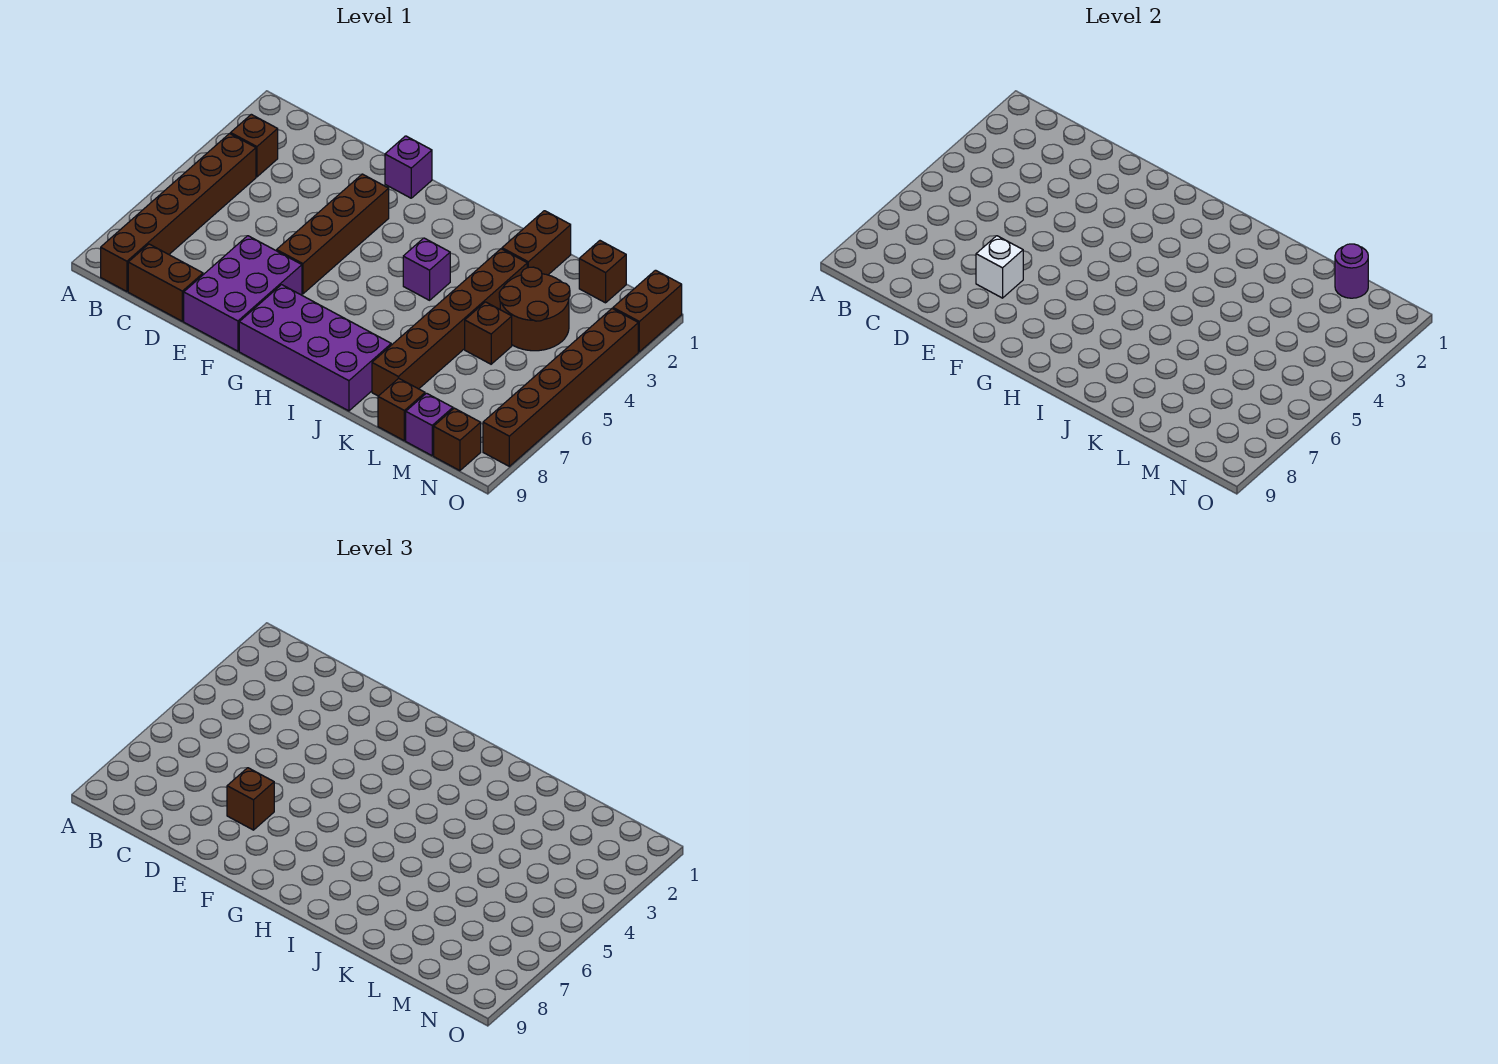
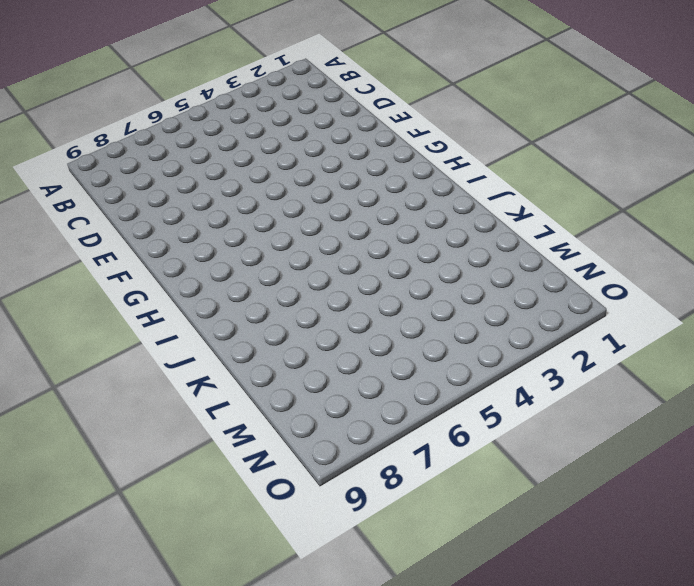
none -> brown brick B3 level 1
none -> brown brick B4:B9 level 1
none -> brown brick C9:D9 level 1

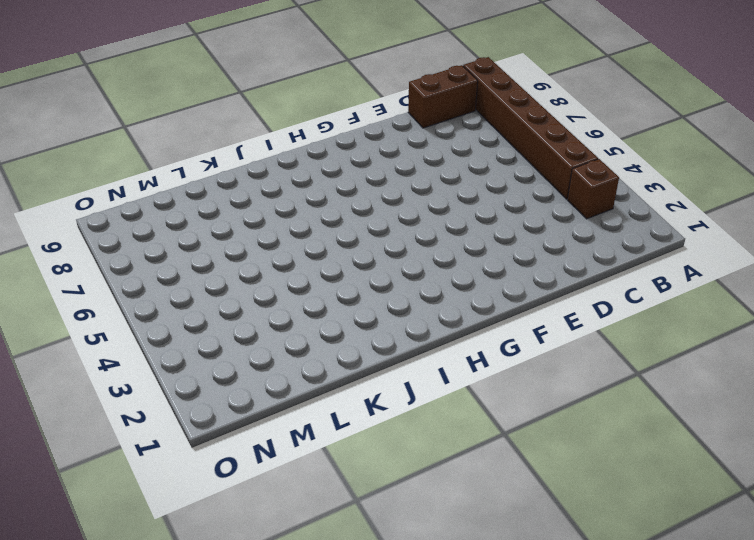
none -> purple brick E7:F9 level 1
none -> purple brick F1 level 1
none -> brown brick F3:F6 level 1

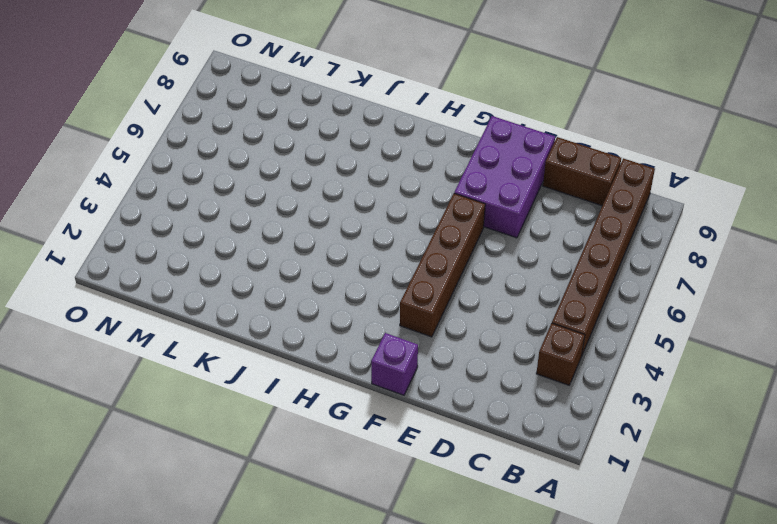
none -> purple brick G8:J9 level 1
none -> purple brick I4 level 1
none -> brown brick K1:K2 level 1

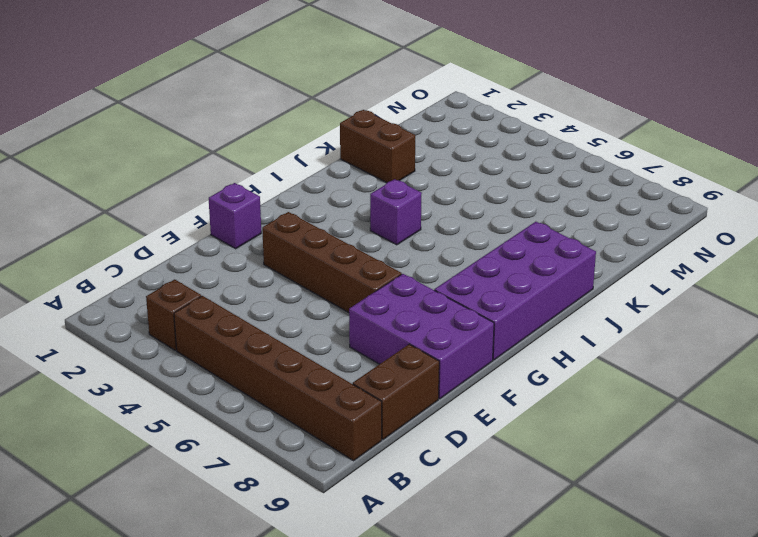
none -> brown brick K3:K8 level 1
none -> brown round brick L3:M4 level 1
none -> brown brick L5 level 1

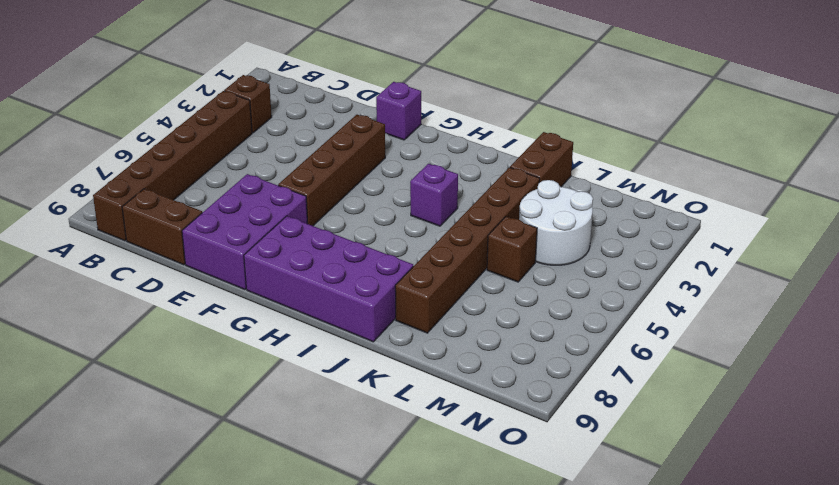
white round brick L3:M4 level 1 -> brown round brick L3:M4 level 1
none -> brown brick L9 level 1
none -> brown brick M1 level 1
none -> purple brick M9 level 1

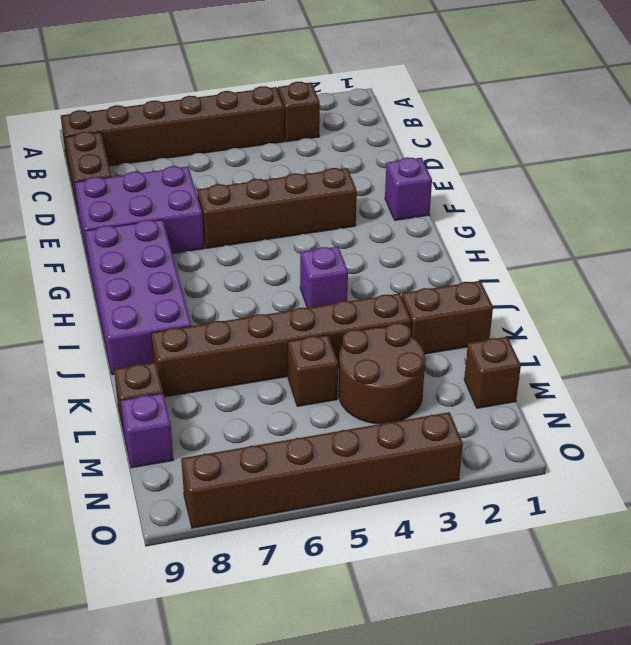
none -> brown brick N9 level 1
none -> brown brick O1:O2 level 1
none -> white brick E7 level 2

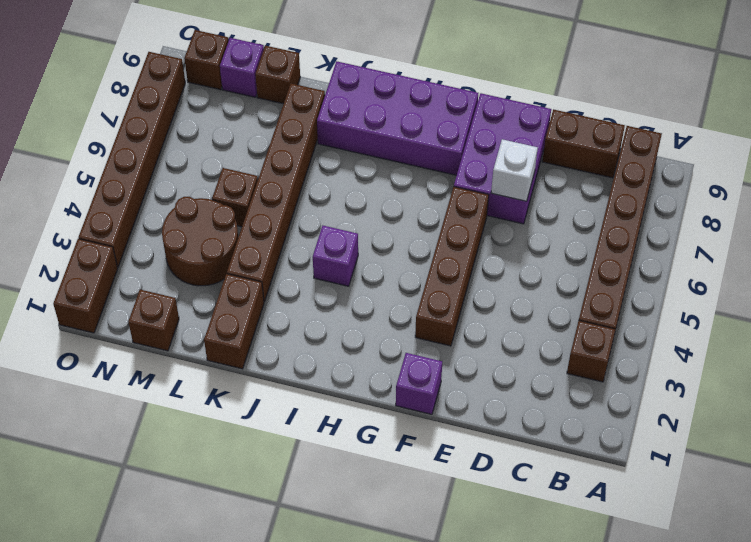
none -> purple round brick M1 level 2
none -> brown brick E7 level 3

